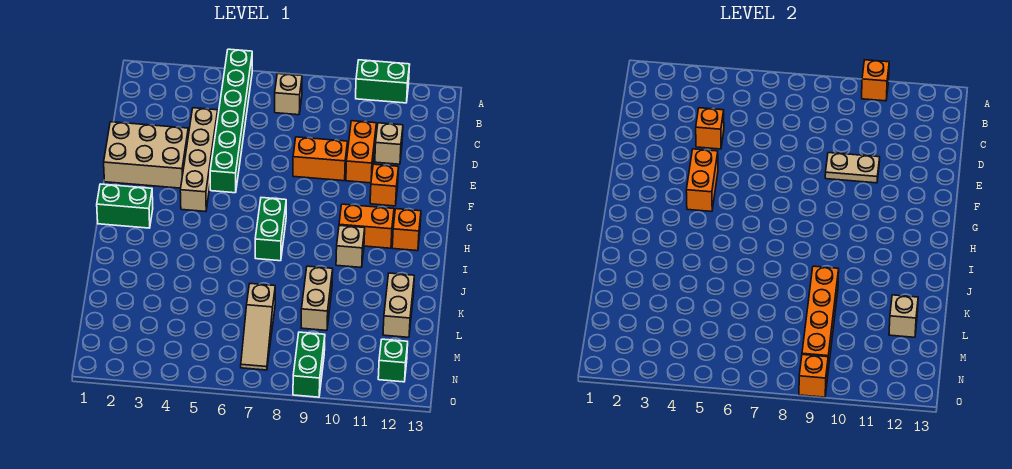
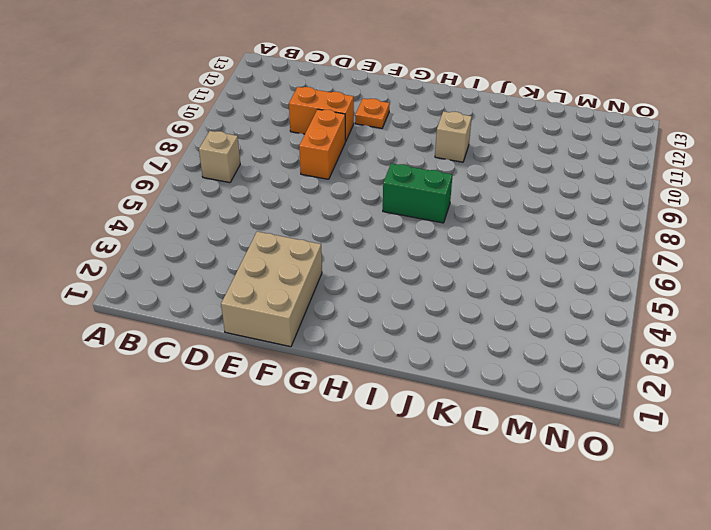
orange plate F11 level 1 -> orange brick F11 level 1
none -> green brick A5:F5 level 1
none -> green brick A10:A11 level 1
none -> tan brick D4:G4 level 1

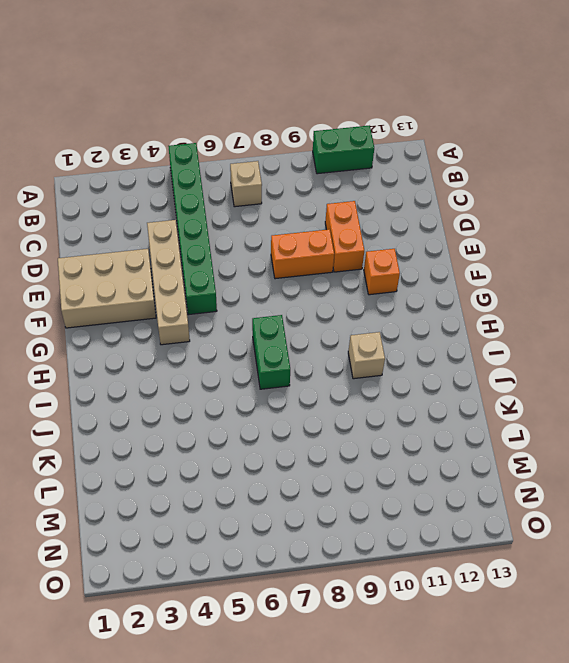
none -> tan brick D11 level 1
none -> green brick H1:H2 level 1
none -> orange brick H10:H11 level 1

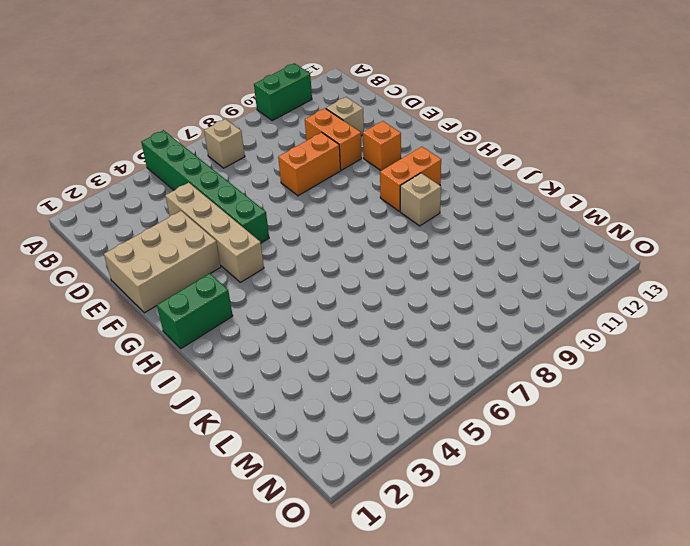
none -> green brick H7:I7 level 1
none -> orange brick H12 level 1
none -> tan brick K9:L9 level 1

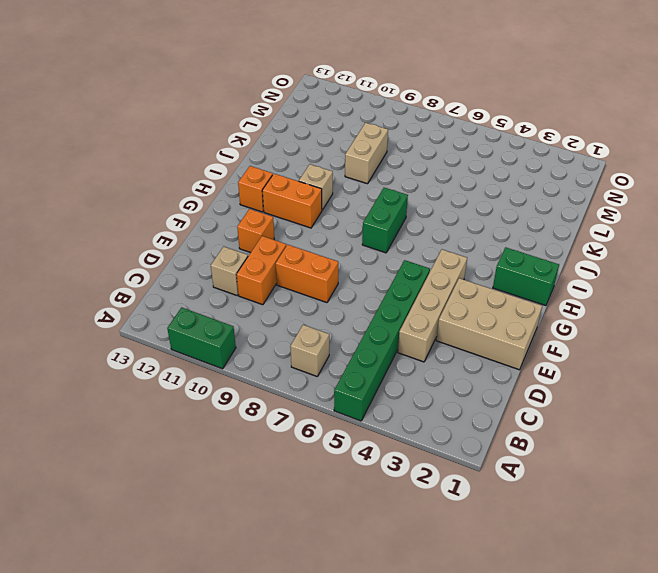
none -> tan brick K12:L12 level 1
none -> tan slope L7:N7 level 1 top L
none -> green brick N9:O9 level 1

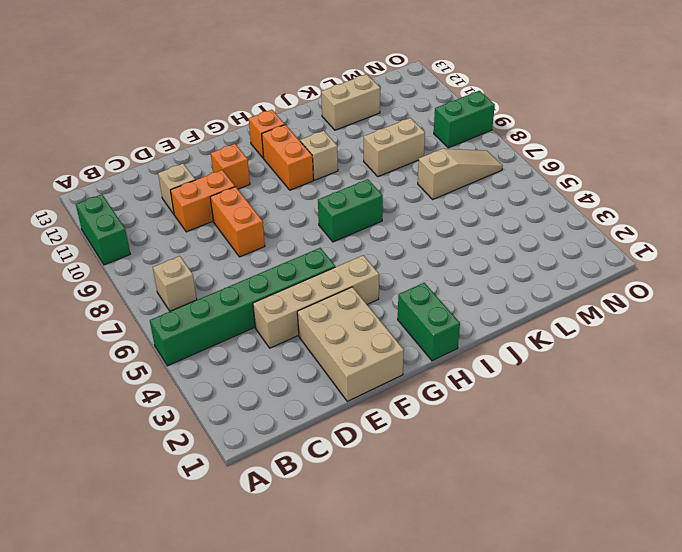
none -> green brick N12 level 1
none -> orange brick A10 level 2
none -> orange brick D4 level 2

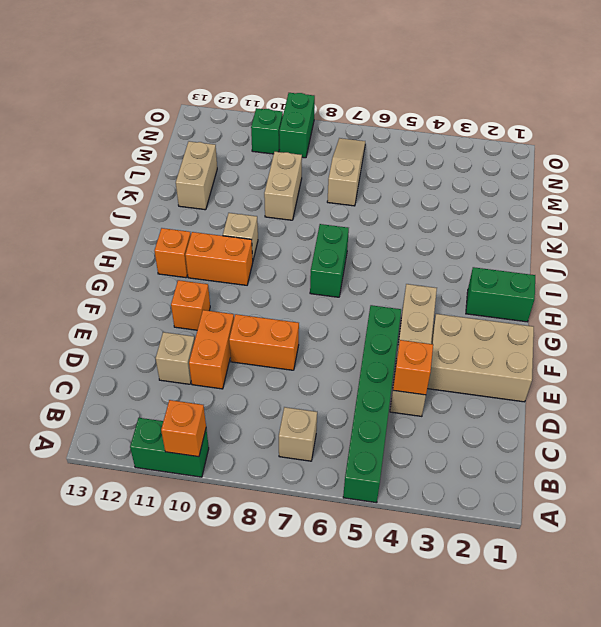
green brick N10 level 1 -> green brick N12 level 1
none -> tan plate E9:E10 level 2
none -> orange brick F4:G4 level 2
none -> orange brick K9:N9 level 2

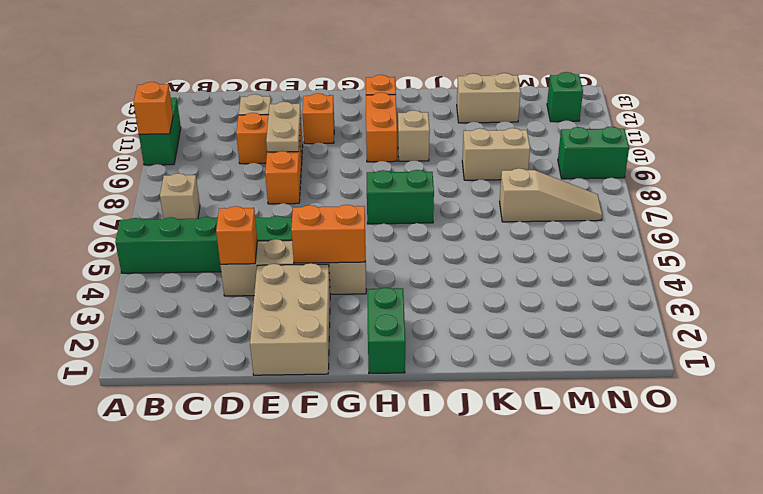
none -> orange brick K9:N9 level 2
none -> tan brick L12 level 2
none -> orange brick O9 level 2

